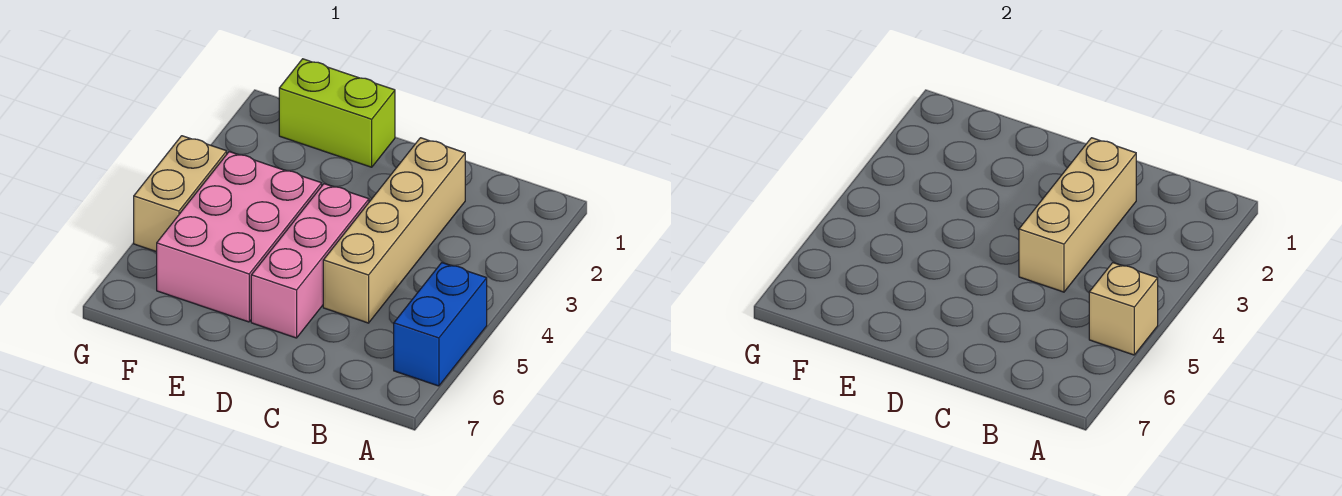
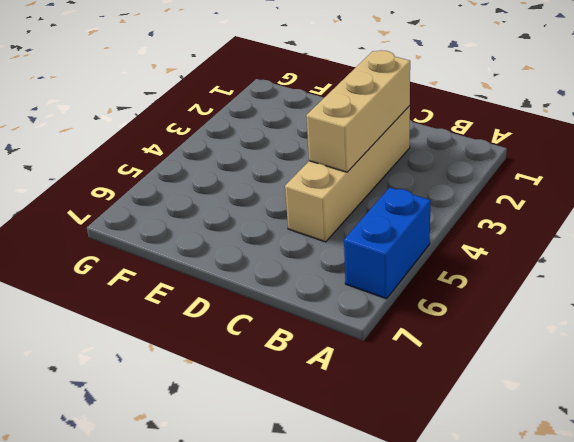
none -> pink brick D4:D6 level 1
none -> lime brick E1:F1 level 1

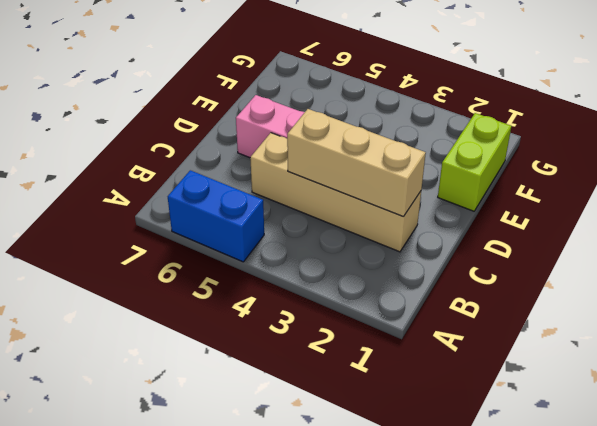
none -> pink brick E4:F6 level 1
none -> tan brick G4:G5 level 1

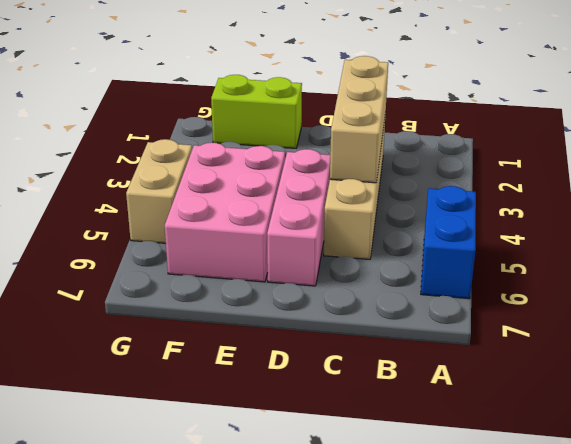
none -> tan brick A5 level 2

